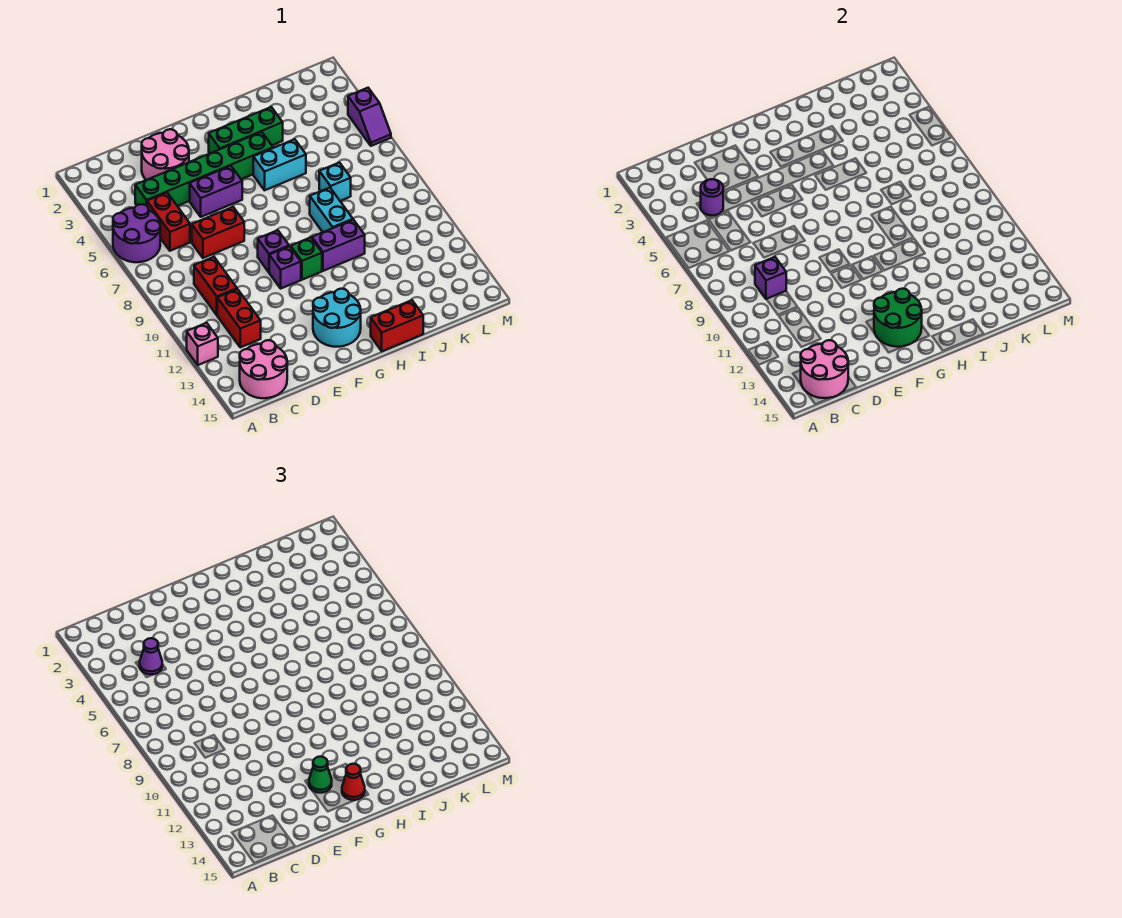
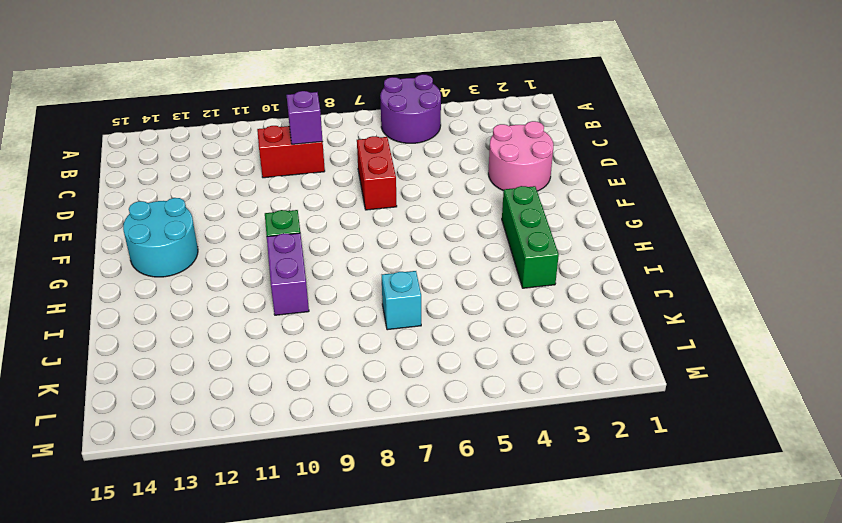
none -> pink brick A12 level 1
none -> pink round brick B14:C15 level 1
none -> green brick C4:H4 level 1

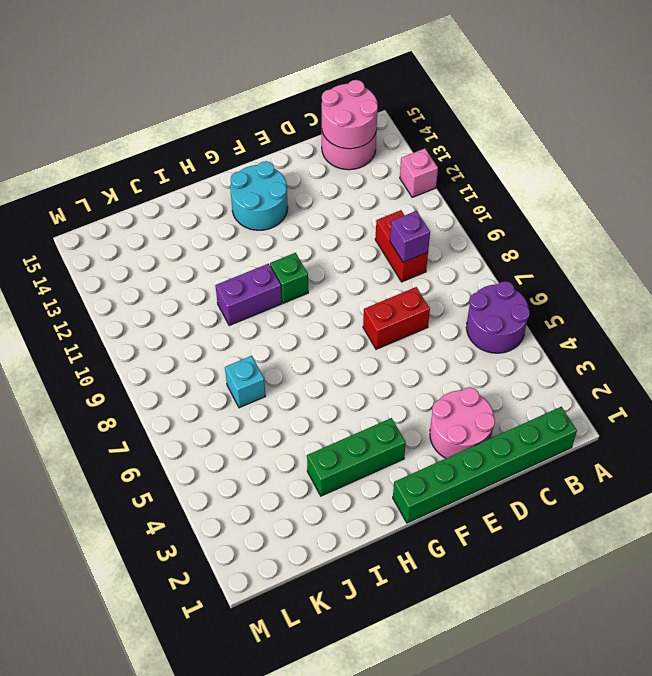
green brick B1:G1 level 1 -> green brick C4:H4 level 1
none -> red brick C5:C6 level 1
none -> red brick C11:C12 level 1
none -> purple brick E5:F5 level 1

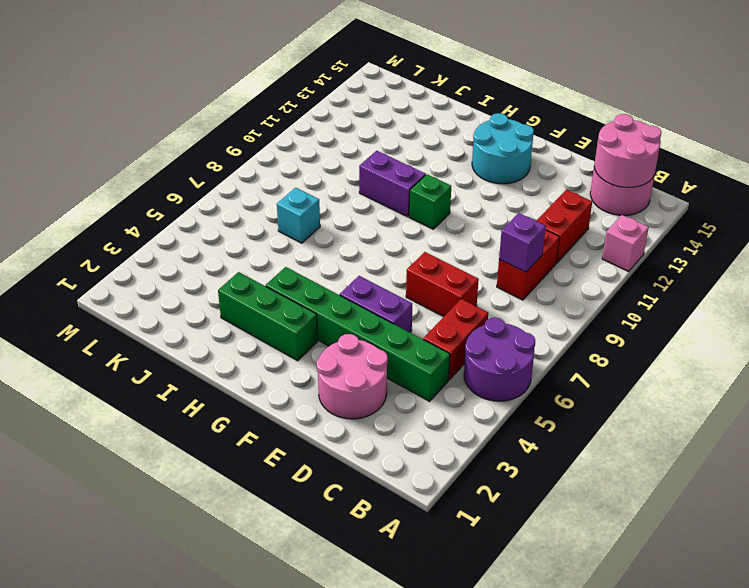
none -> purple brick F9 level 1
none -> purple brick F10 level 1
none -> cyan brick H5:I5 level 1

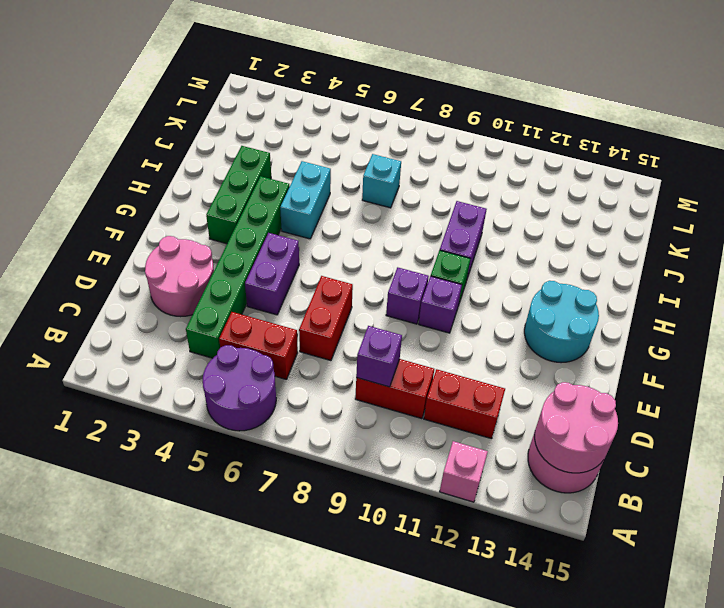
none -> red brick H15:I15 level 1
none -> cyan brick I8:I9 level 1
none -> purple slope M4:M5 level 1 top 4

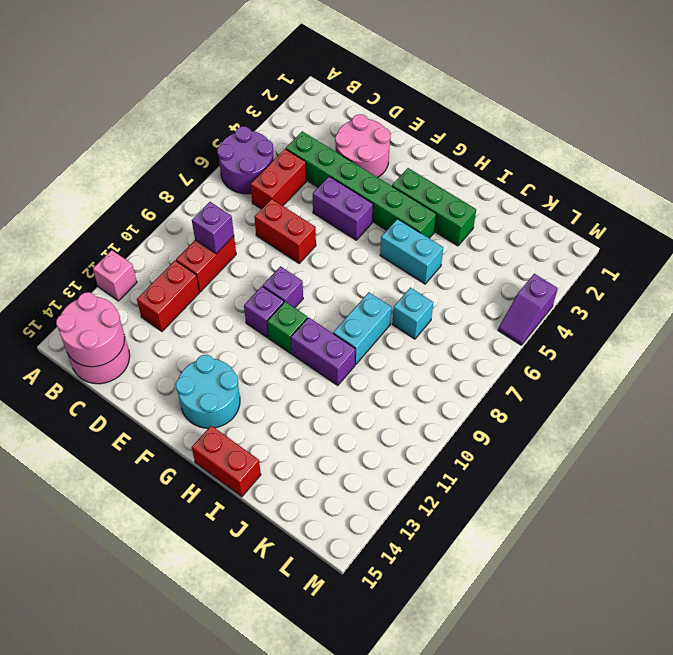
none -> purple round brick C4 level 2
none -> green round brick F13:G14 level 2
none -> purple cone C4 level 3

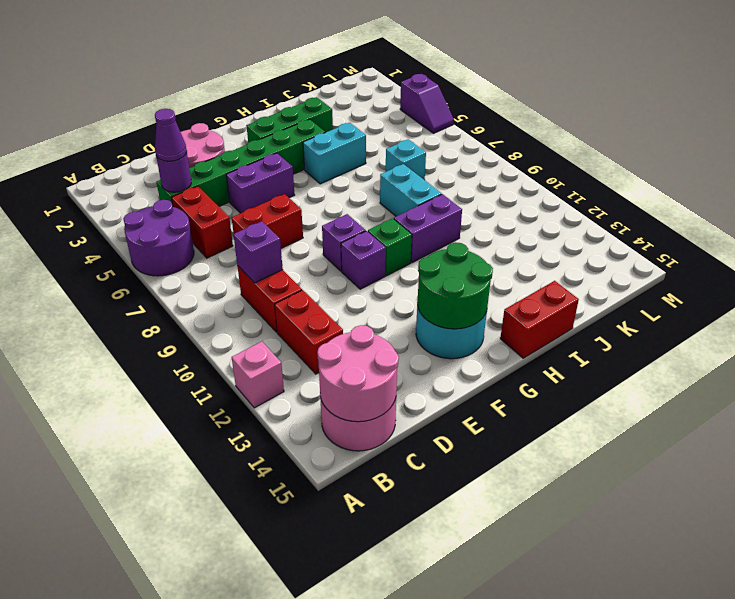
none -> green cone F13 level 3
none -> red cone G14 level 3

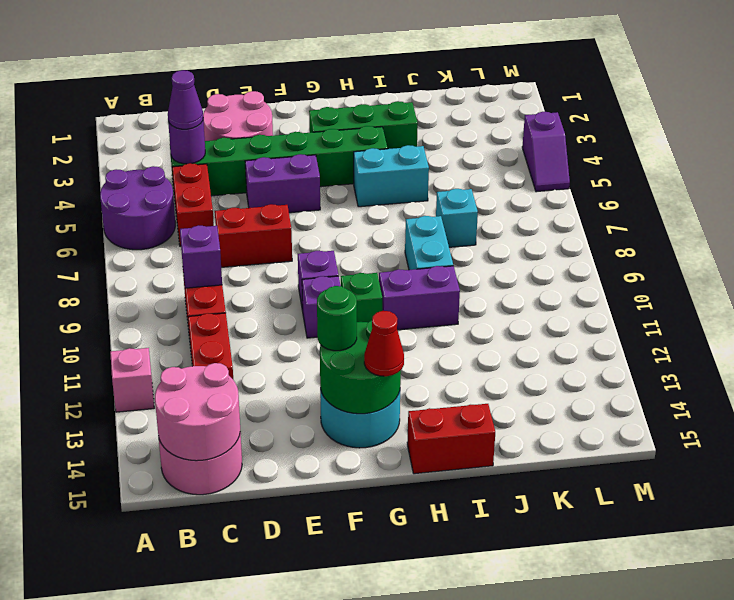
green round brick F13 level 3 -> green cone F13 level 3

